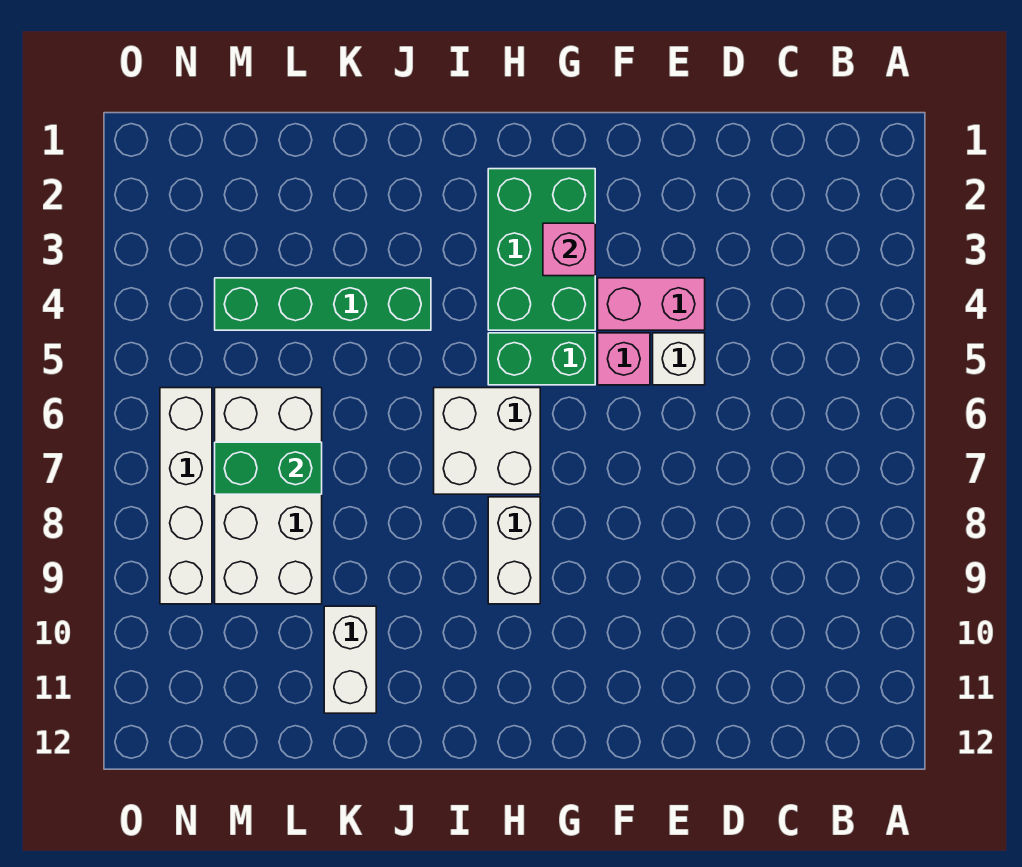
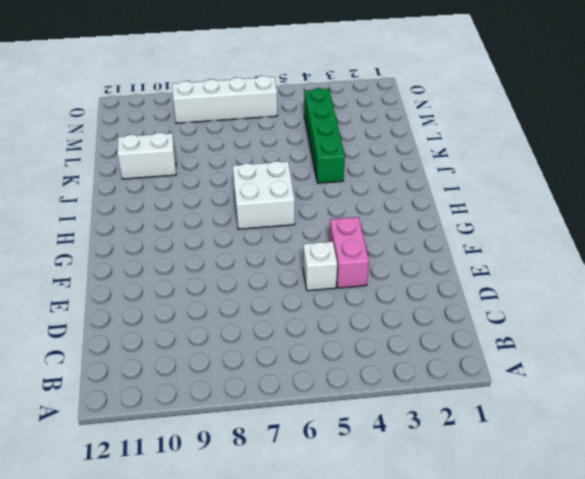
none -> pink brick F5 level 1
none -> green brick G2:H4 level 1
none -> green brick G5:H5 level 1

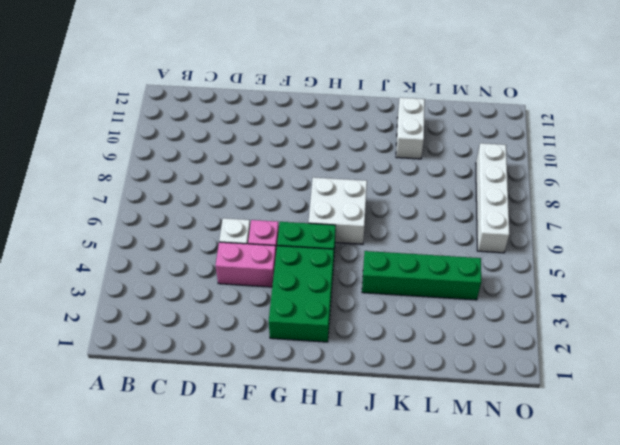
none -> white brick H8:H9 level 1
none -> white brick L6:M9 level 1
none -> pink brick G3 level 2

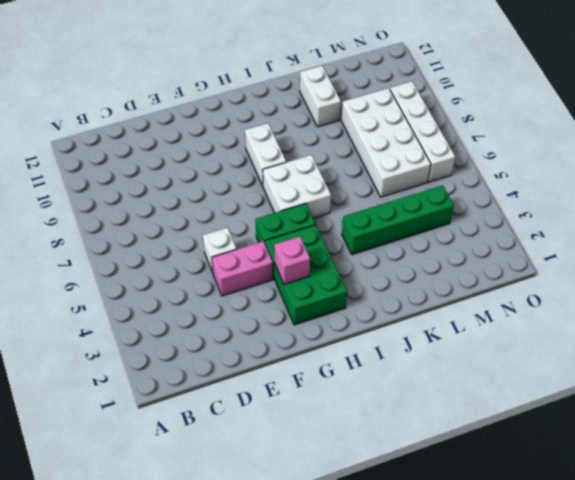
none -> pink brick F5 level 1
none -> green brick L7:M7 level 2

